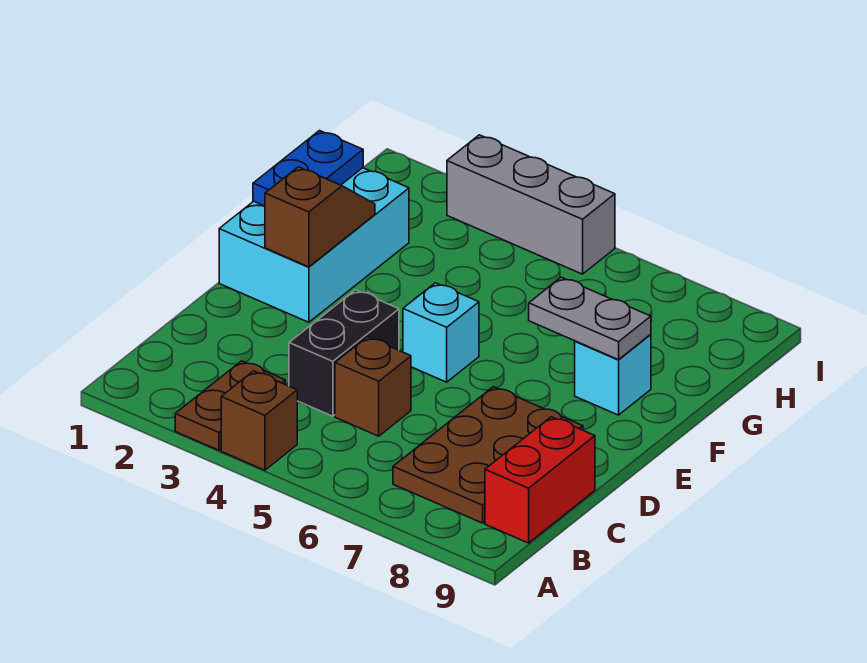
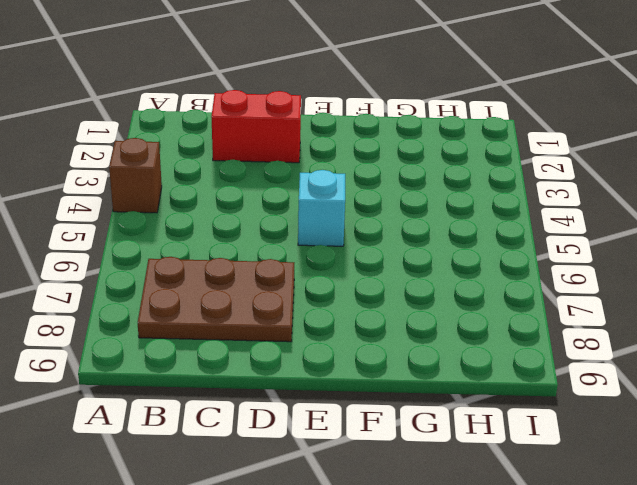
red brick C2:D2 level 1 -> red brick B9:C9 level 1
none -> brown plate A3:B3 level 1
none -> black brick C4:D4 level 1
none -> brown brick C5 level 1

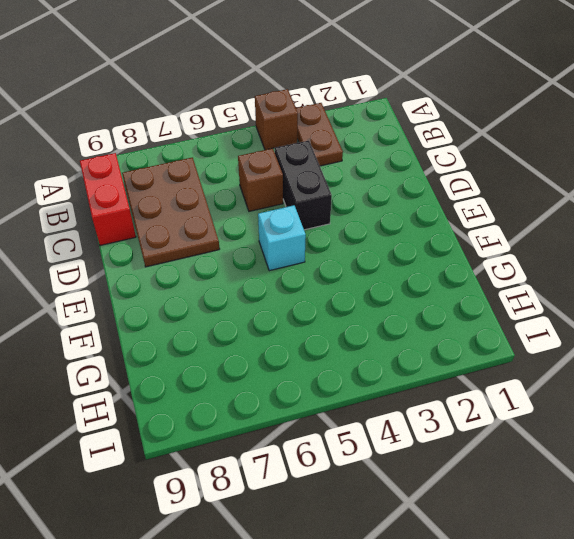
none -> cyan brick E1:G2 level 1
none -> cyan brick F8 level 1
none -> grey brick I3:I5 level 1

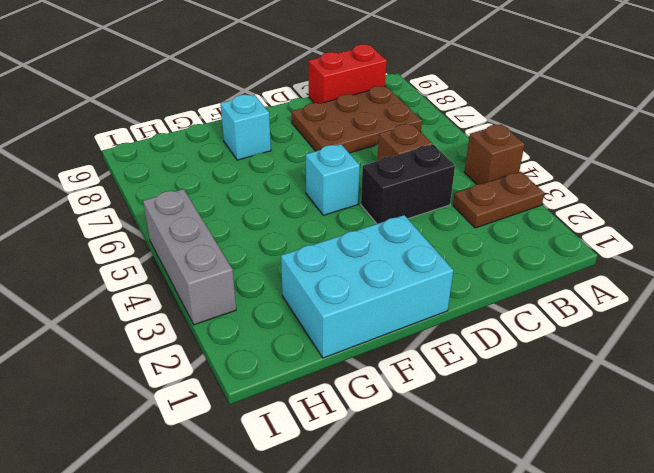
none -> brown slope E2:F2 level 2 top E
none -> blue plate F1:G1 level 2
none -> grey plate F7:F8 level 2

